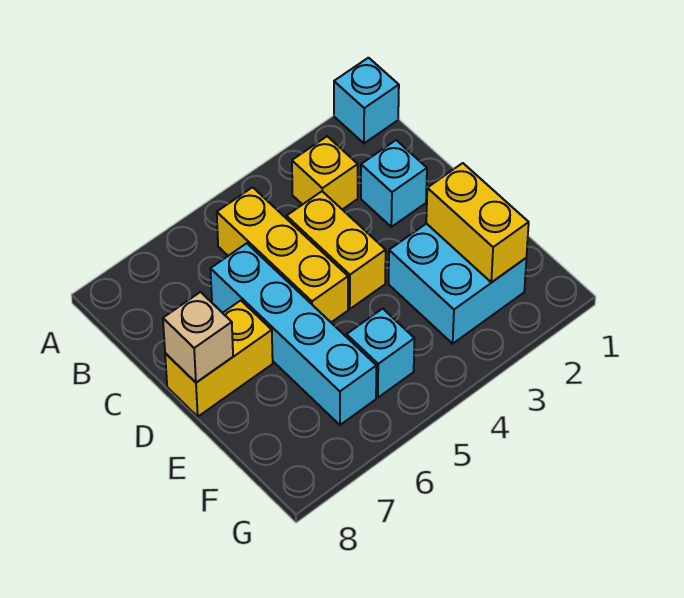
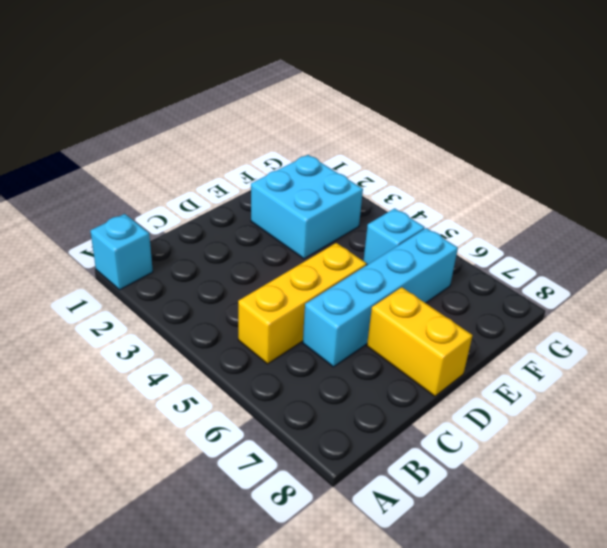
none -> yellow brick B3 level 1
none -> cyan brick C2 level 1

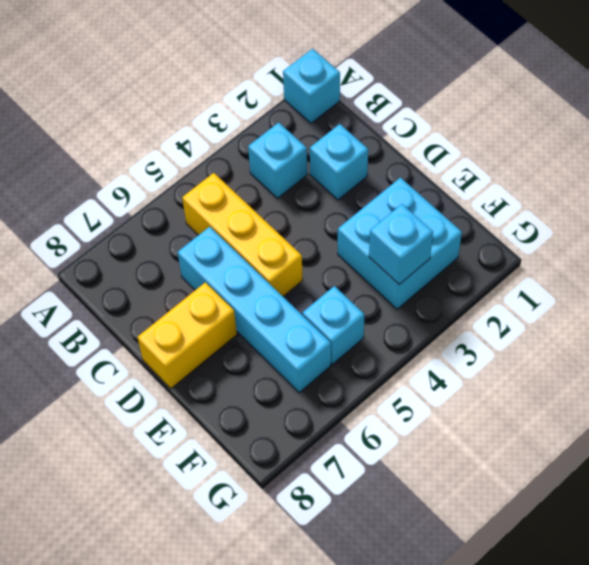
cyan brick B3 level 1 -> yellow brick B3 level 1
cyan brick F3 level 2 -> none
none -> yellow brick C4:D4 level 1
none -> tan brick D8 level 2

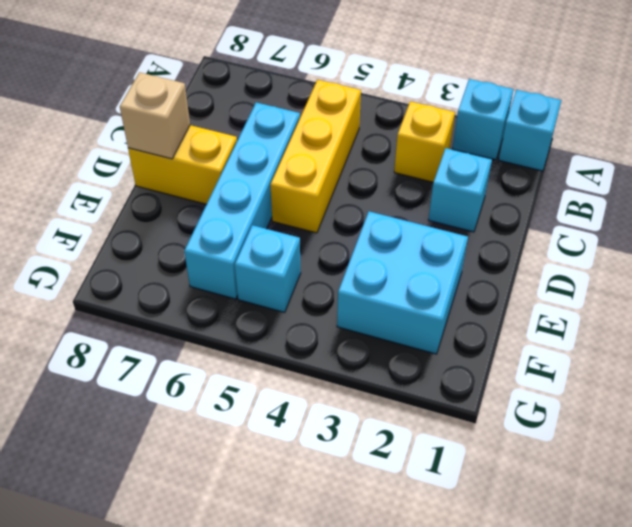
cyan brick A2 level 1 -> none
none -> yellow brick C4:D4 level 1
none -> yellow brick E2:F2 level 2

